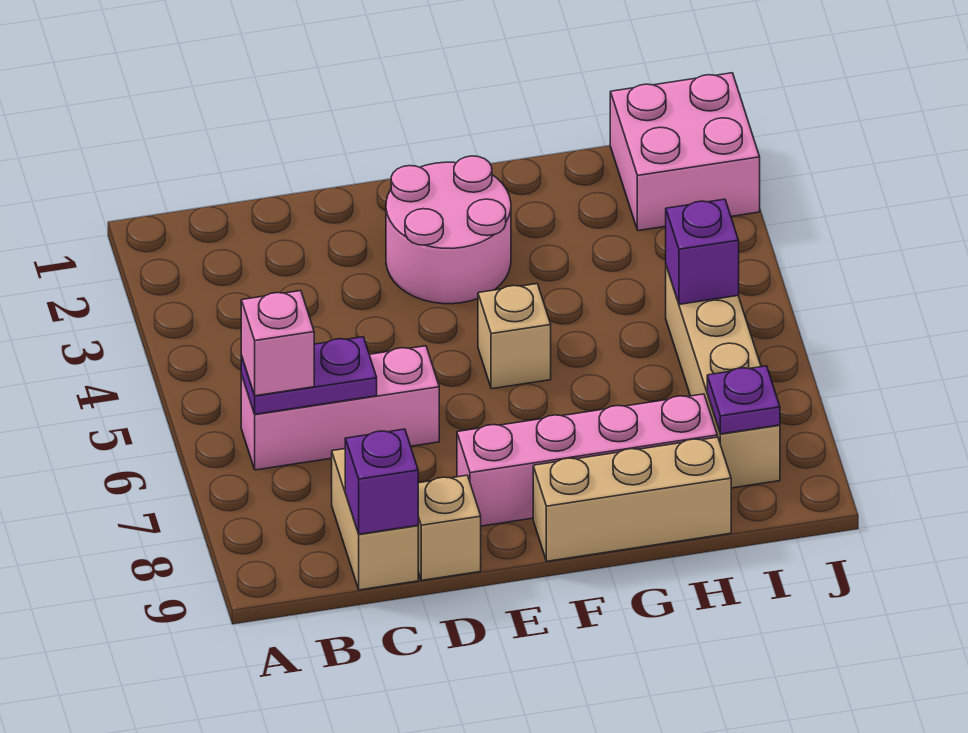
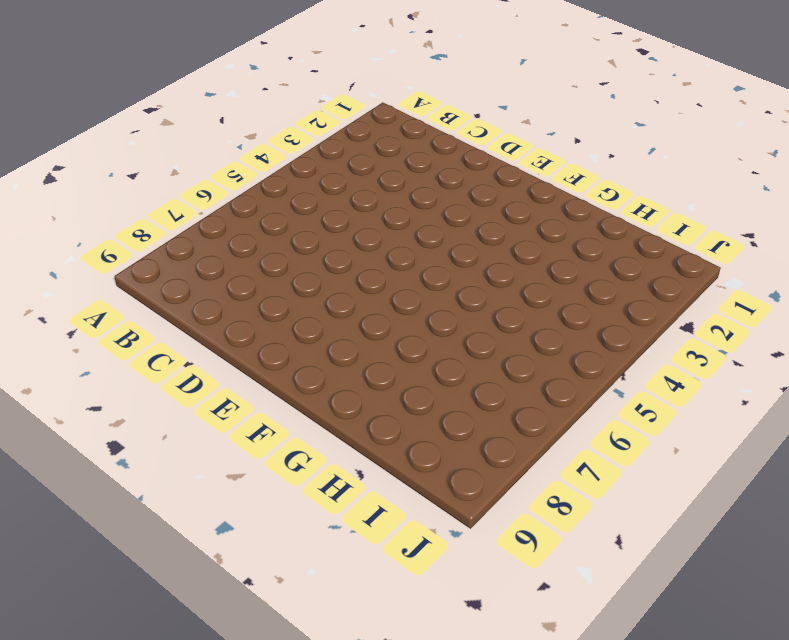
none -> pink brick B6:D6 level 1
none -> tan brick C8:C9 level 1
none -> tan brick D9 level 1

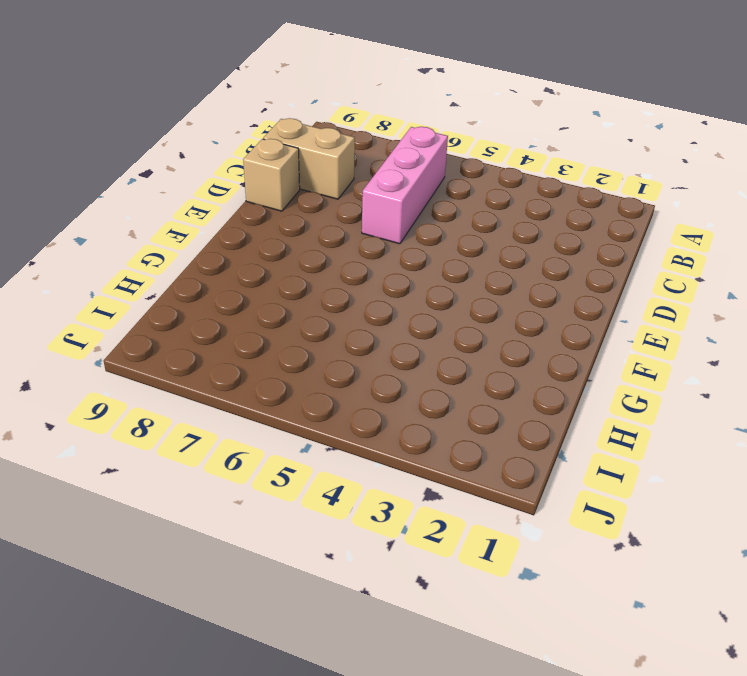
none -> pink round brick E2:F3 level 1
none -> pink brick E8:H8 level 1
none -> tan brick F5 level 1

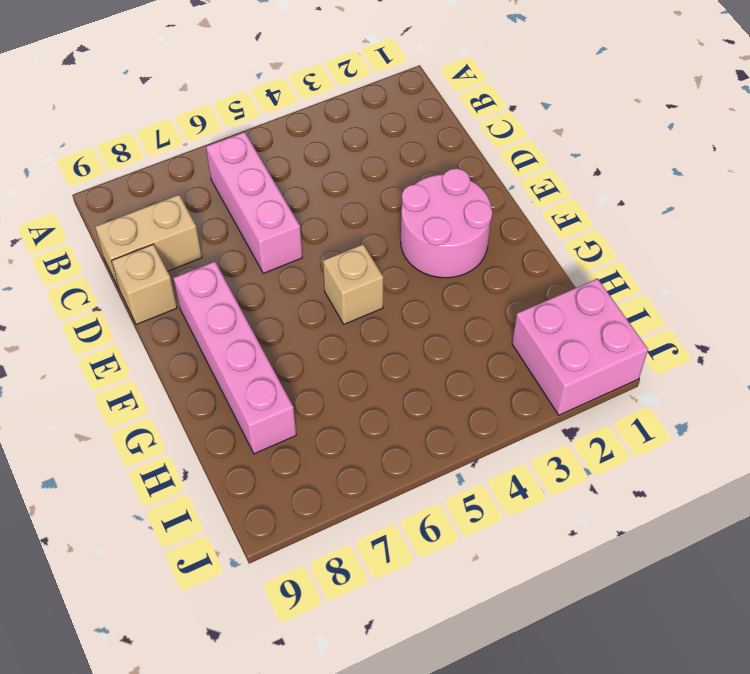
none -> tan brick F9:H9 level 1
none -> tan brick I5:I8 level 1
none -> purple plate B6:C6 level 2

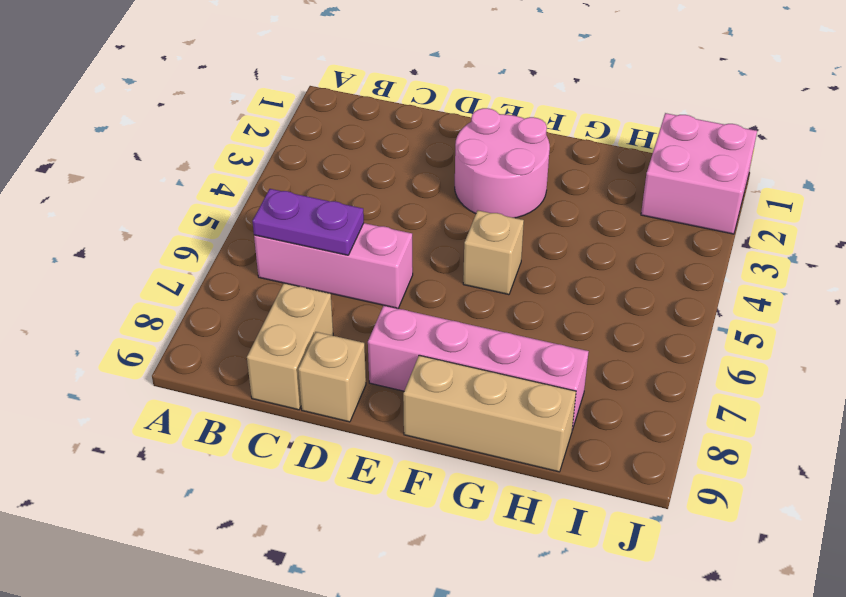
none -> tan brick I5:I8 level 1
none -> purple brick C9 level 2
none -> purple brick I5 level 2

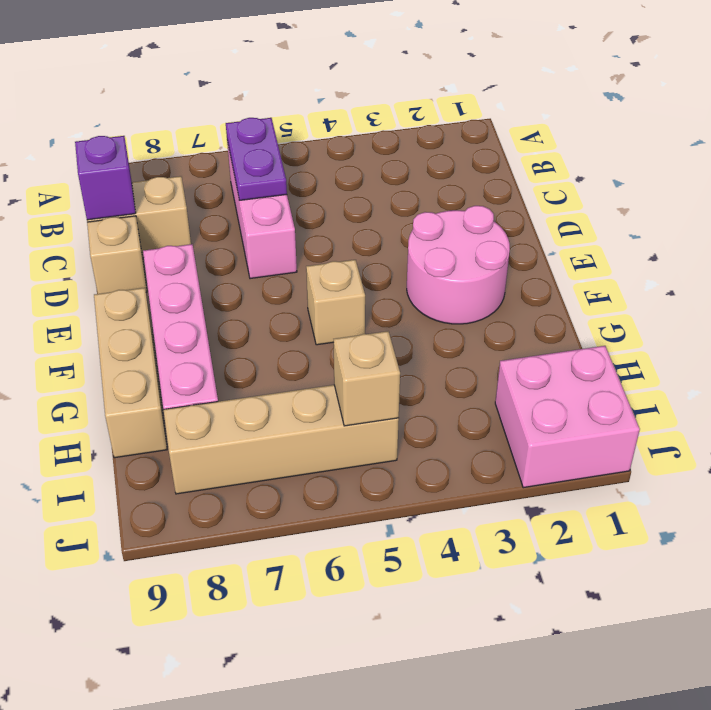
tan brick I5 level 2 -> purple brick I5 level 2
none -> purple plate I8 level 2
none -> pink brick B6 level 3

